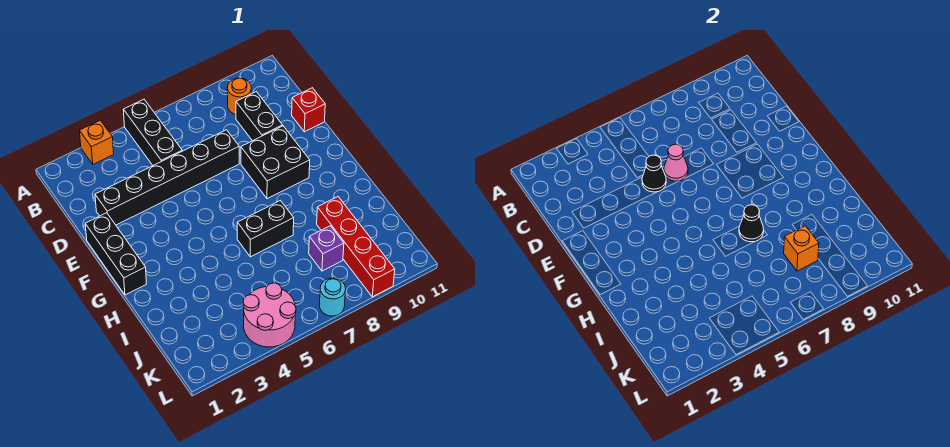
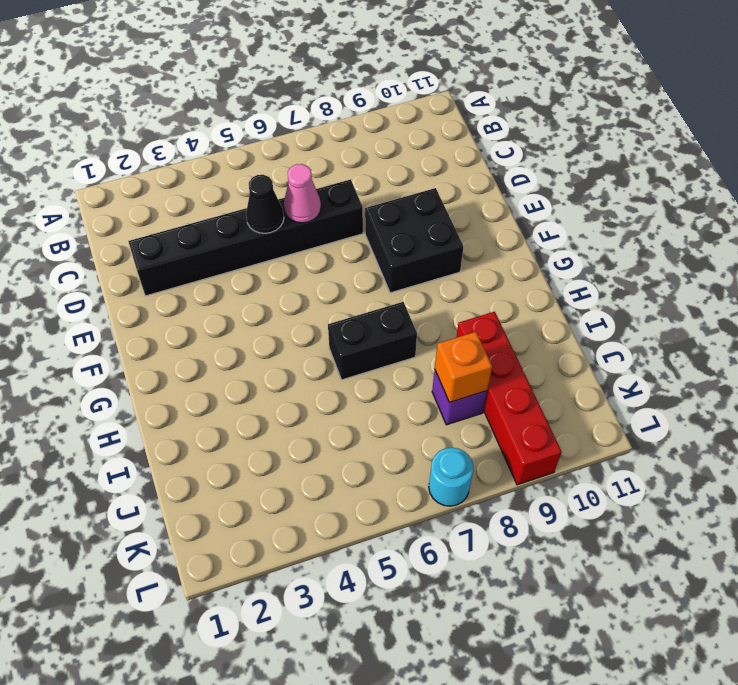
none -> orange brick A3 level 1
none -> black brick A5:C5 level 1
none -> orange round brick B9 level 1

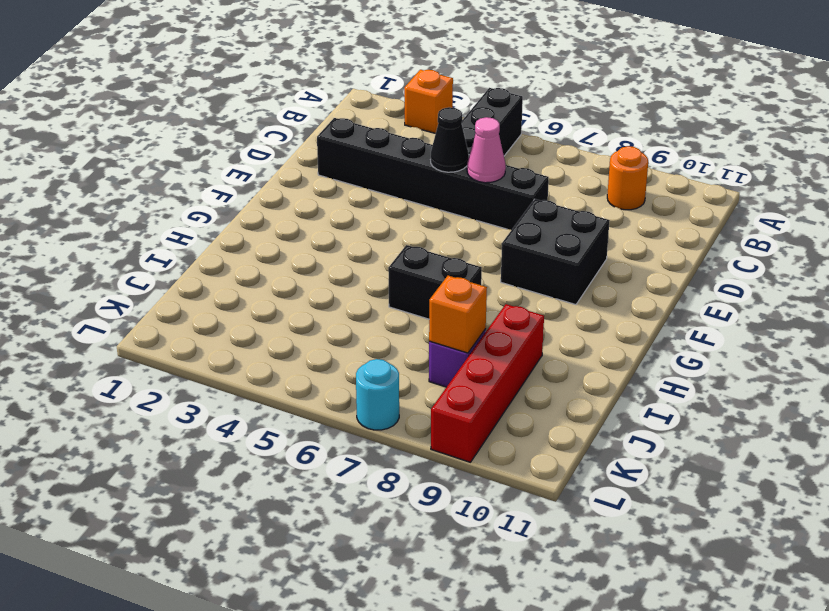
none -> black brick C9:D9 level 1
none -> red brick D11 level 1
none -> black brick E1:G1 level 1

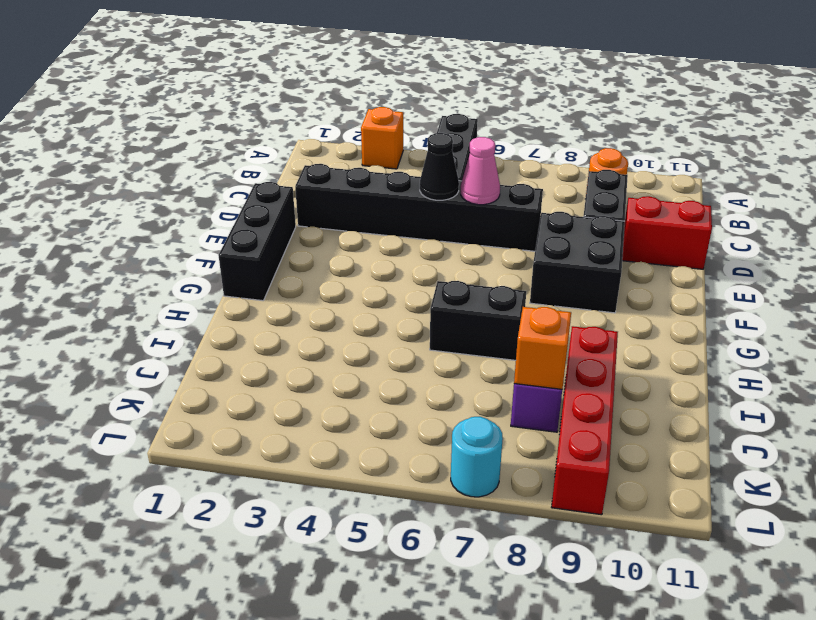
red brick D10:D11 level 1 -> red brick D11 level 1
none -> pink round brick K4:L5 level 1
none -> black cone H7 level 2

